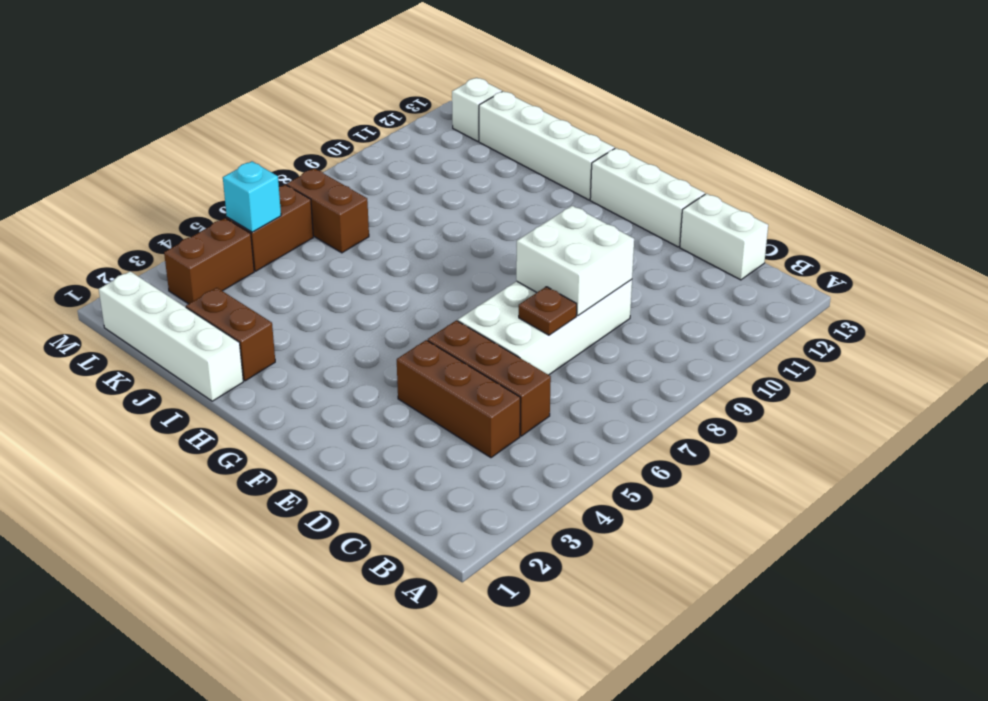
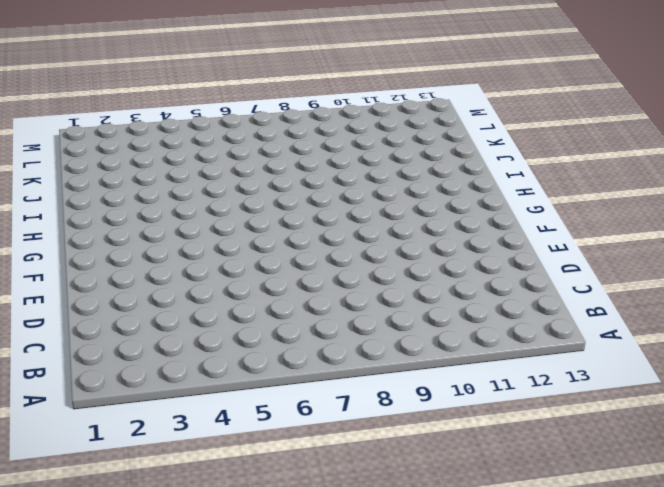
none -> brown brick C4:E4 level 1
none -> brown brick C5:E5 level 1
none -> white brick C13:D13 level 1

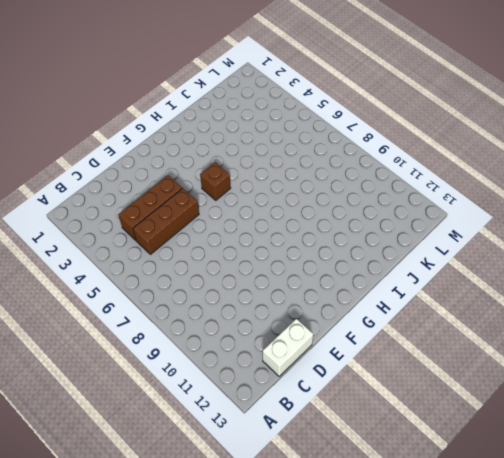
brown brick G5 level 1 -> none
none -> white brick D6:E9 level 1
none -> white brick E13:G13 level 1
none -> white brick H13:K13 level 1

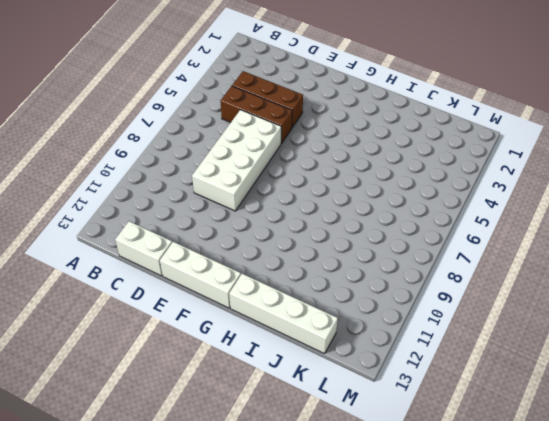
none -> white brick I1:L1 level 1
none -> brown brick I2:J2 level 1
none -> brown brick K7:L7 level 1

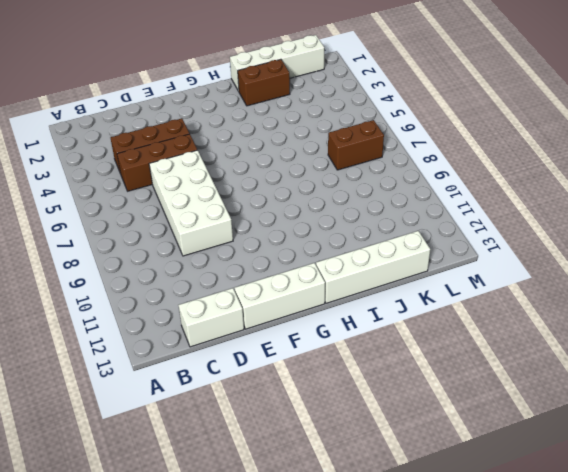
none -> brown brick L3:L4 level 1
none -> brown brick L5:L6 level 1
none -> white brick L13 level 1

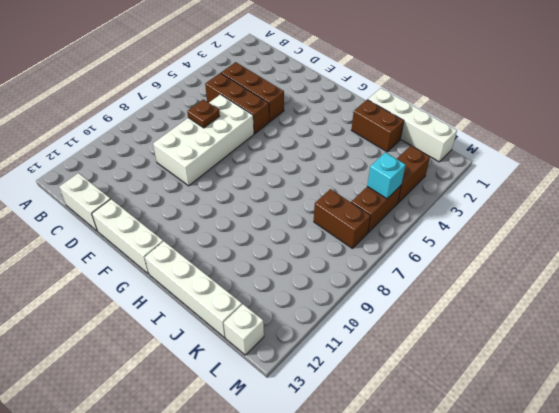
none -> white brick D8:E9 level 2

